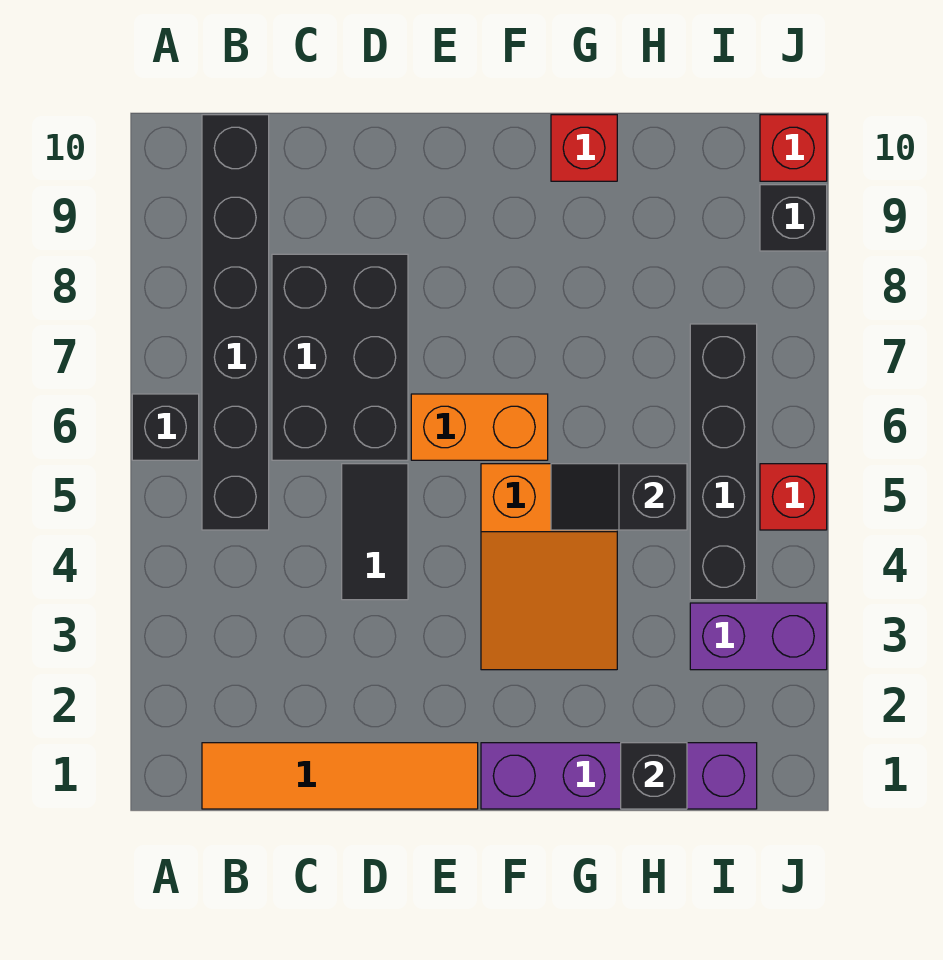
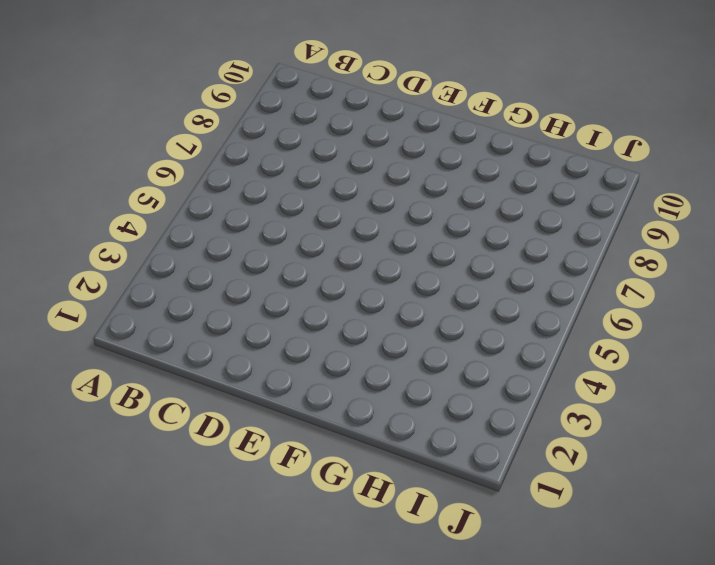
none -> black brick A6 level 1
none -> orange tile B1:E1 level 1
none -> black brick B5:B10 level 1

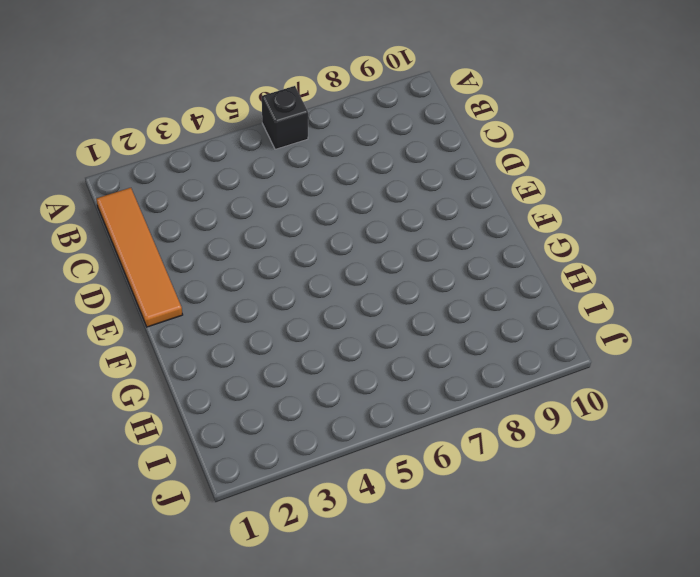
none -> black brick B5:B10 level 1
none -> black brick C6:D8 level 1
none -> black tile D4:D5 level 1

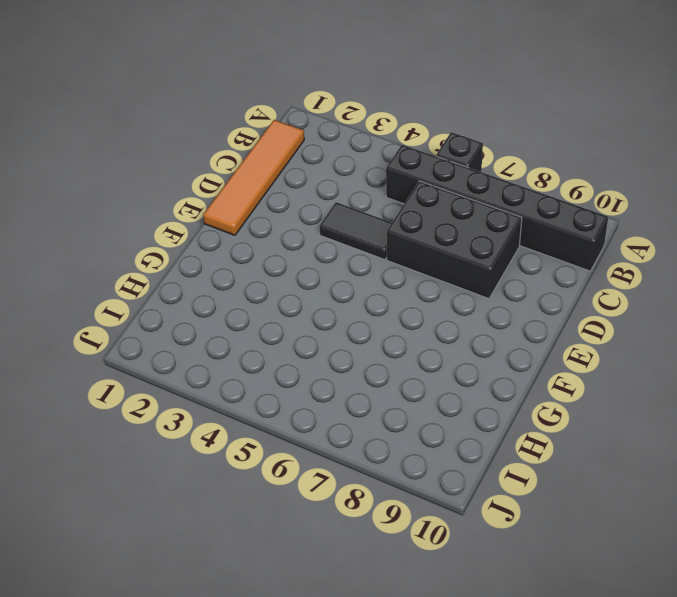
none -> orange brick E6:F6 level 1
none -> purple brick F1:I1 level 1
none -> orange slope F3:G5 level 1 top 5

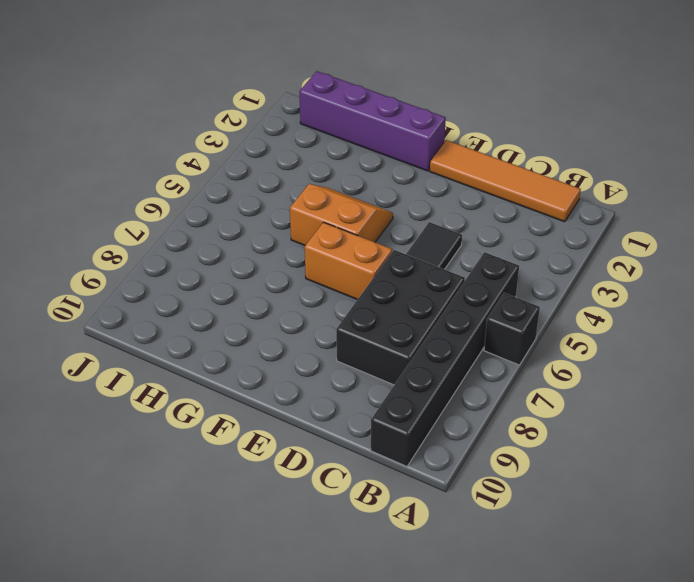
orange slope F4:G5 level 1 top 5 -> orange slope F3:G5 level 1 top 5
none -> red brick G10 level 1
none -> purple brick I3:J3 level 1
none -> black brick I4:I7 level 1

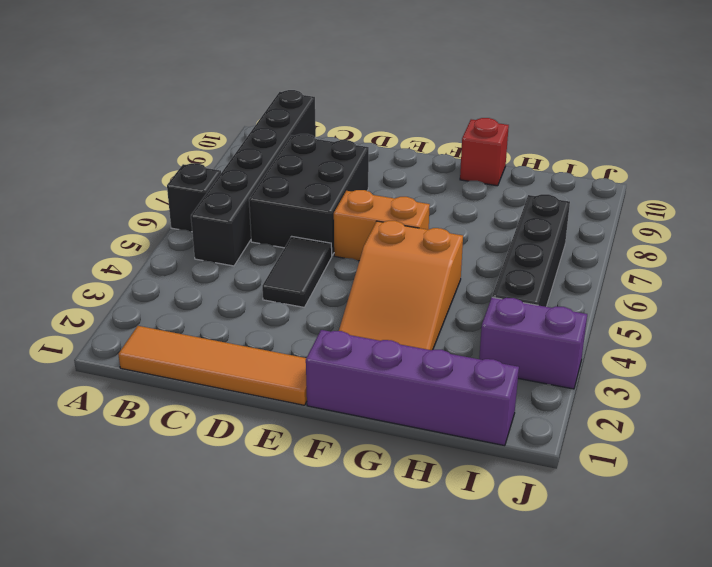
none -> red brick J5 level 1
none -> black brick J9 level 1
none -> red brick J10 level 1

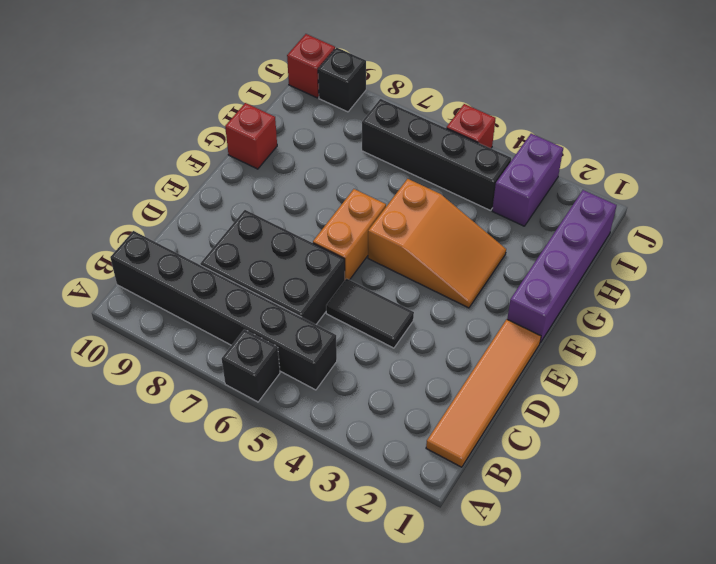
none -> black slope G5:H5 level 2 top H
none -> black brick H1 level 2

